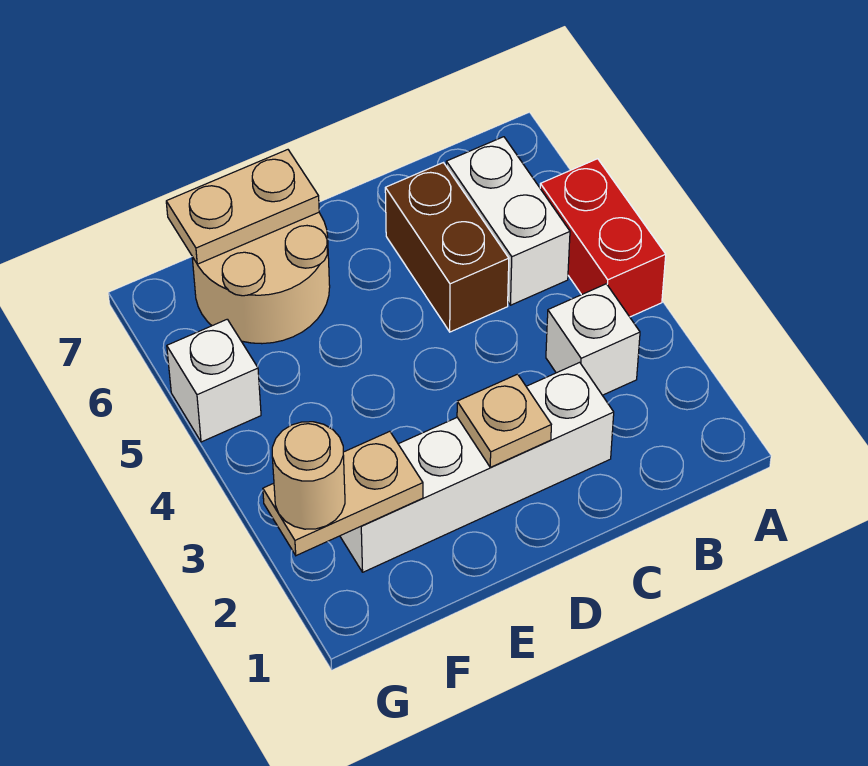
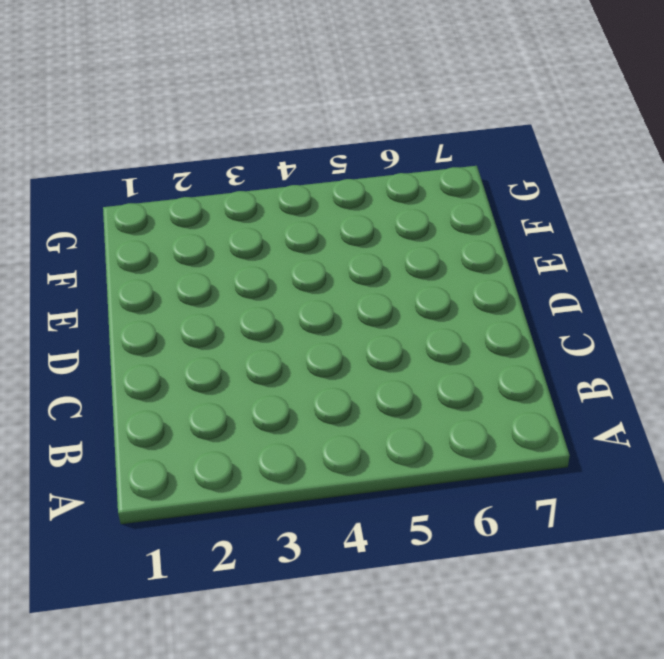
none -> red brick A4:A5 level 1
none -> white brick B3 level 1

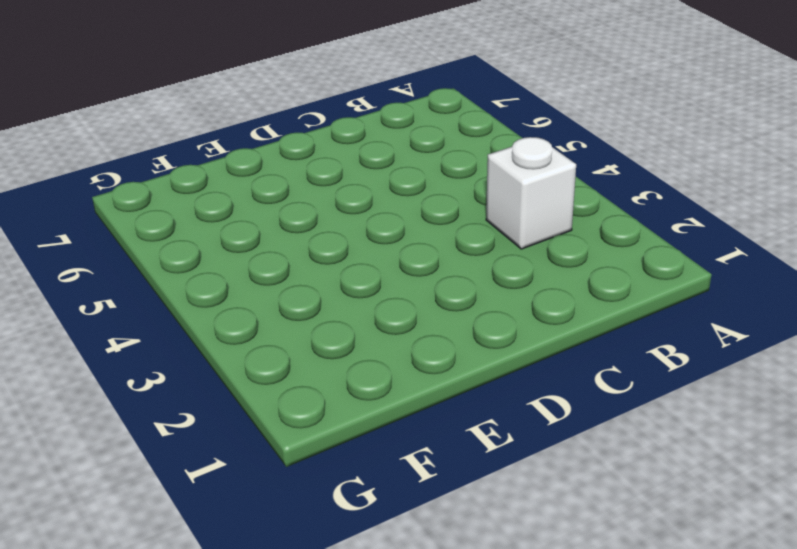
none -> red brick A4:A5 level 1
none -> white brick B5:B6 level 1

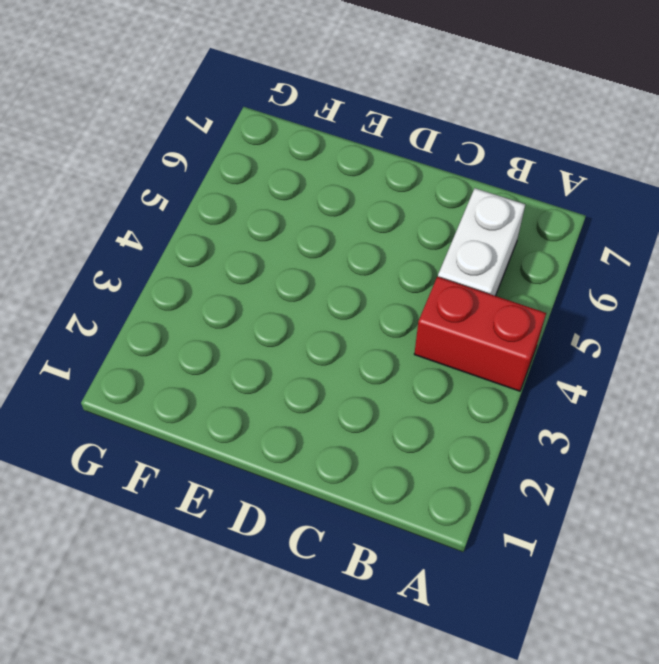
red brick A4:B4 level 1 -> red brick A4:A5 level 1
none -> white brick B3 level 1
none -> white brick C2:F2 level 1

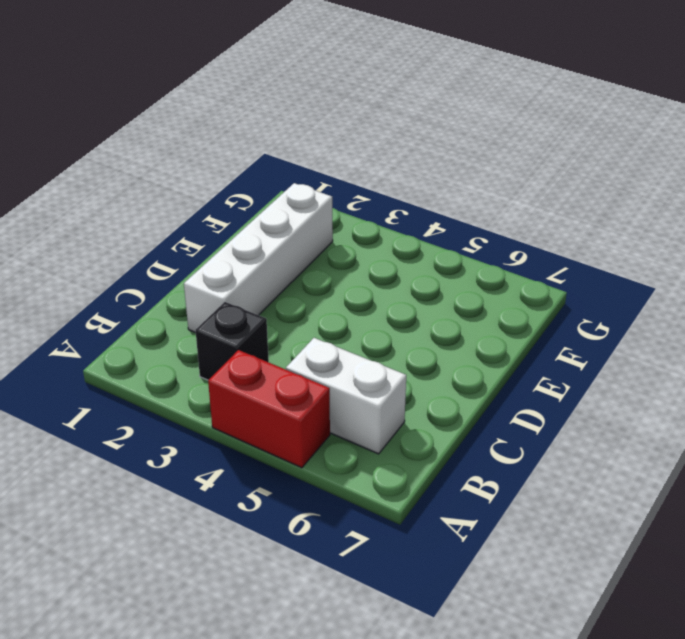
black brick B3 level 1 -> white brick B3 level 1
none -> brown brick C5:C6 level 1
none -> tan round brick E6:F7 level 1

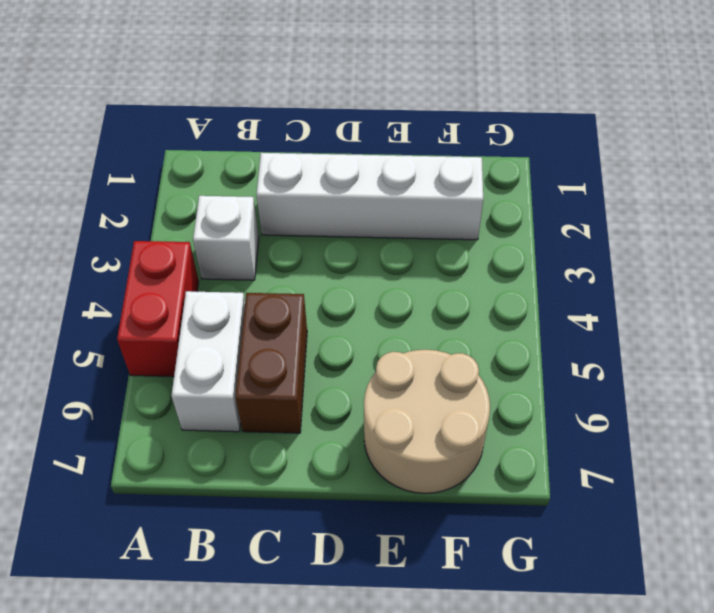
none -> white brick G5 level 1
none -> tan plate D2 level 2

